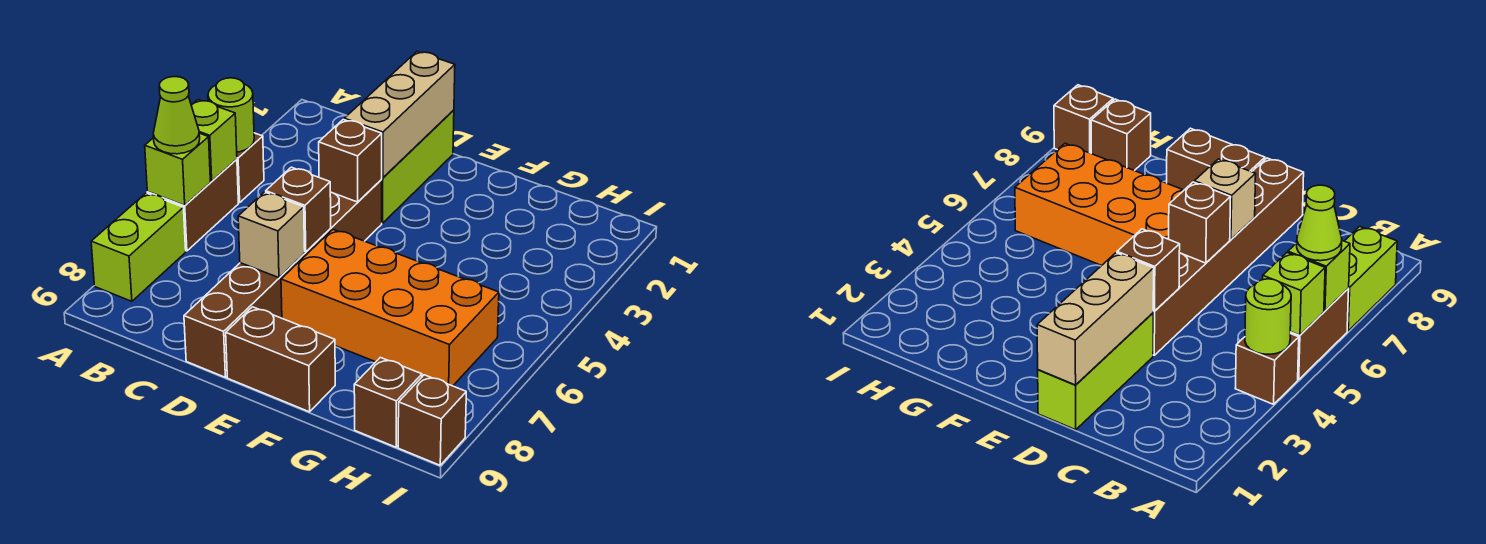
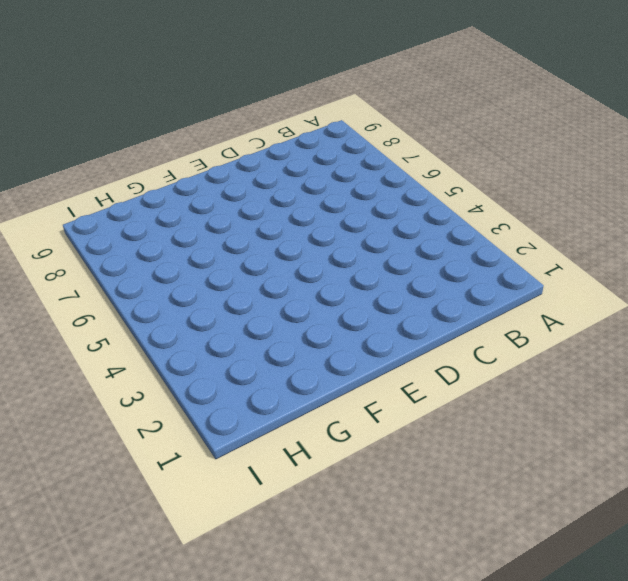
none -> brown brick A4 level 1
none -> brown brick A5:A6 level 1
none -> lime brick A7:A8 level 1

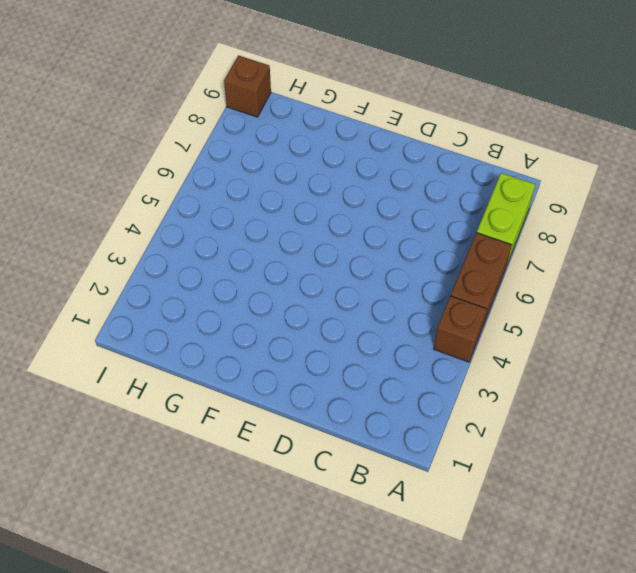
none -> lime brick D1:D3 level 1
none -> brown brick D4:D9 level 1
none -> orange brick E6:H7 level 1

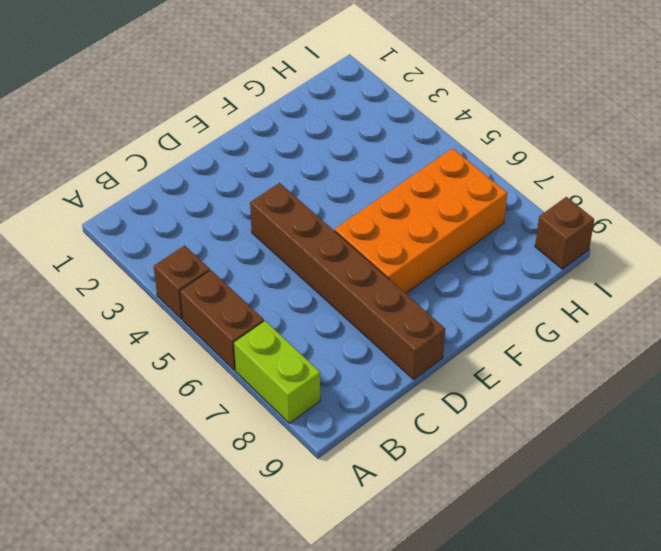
none -> lime brick D1:D3 level 1
none -> brown brick E9:F9 level 1
none -> brown brick H9 level 1

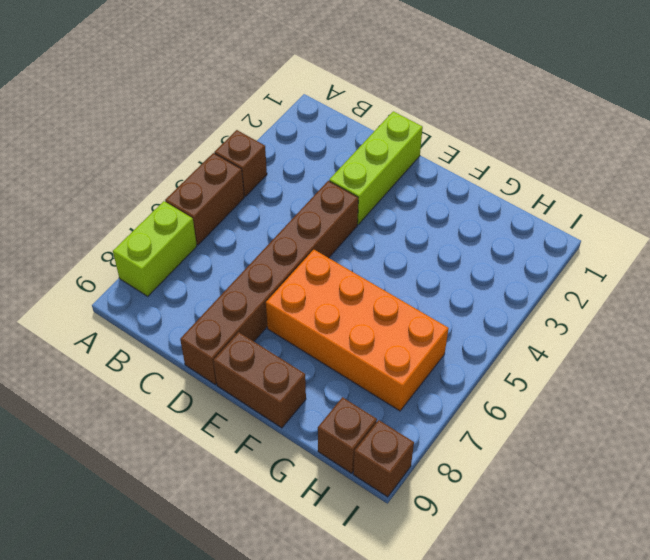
none -> lime round brick A4 level 2
none -> lime brick A5 level 2
none -> lime brick A6 level 2

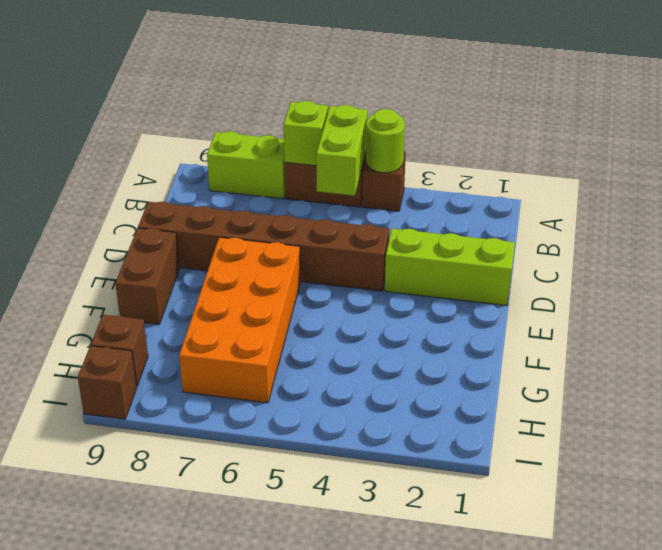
lime brick A5:B5 level 2 -> lime brick A5 level 2
none -> tan brick D1:D3 level 2
none -> brown brick D4 level 2
none -> brown brick D6 level 2

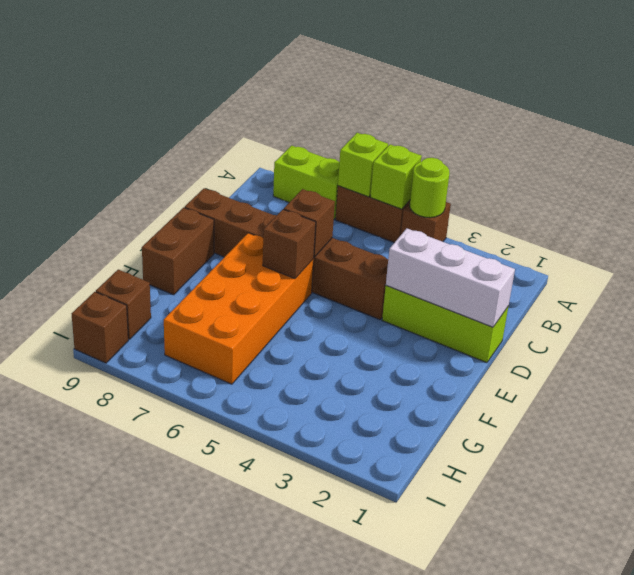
white brick D1:D3 level 2 -> tan brick D1:D3 level 2
brown brick E6 level 2 -> brown brick D4 level 2
none -> tan brick D7 level 2
none -> lime cone A6 level 3

